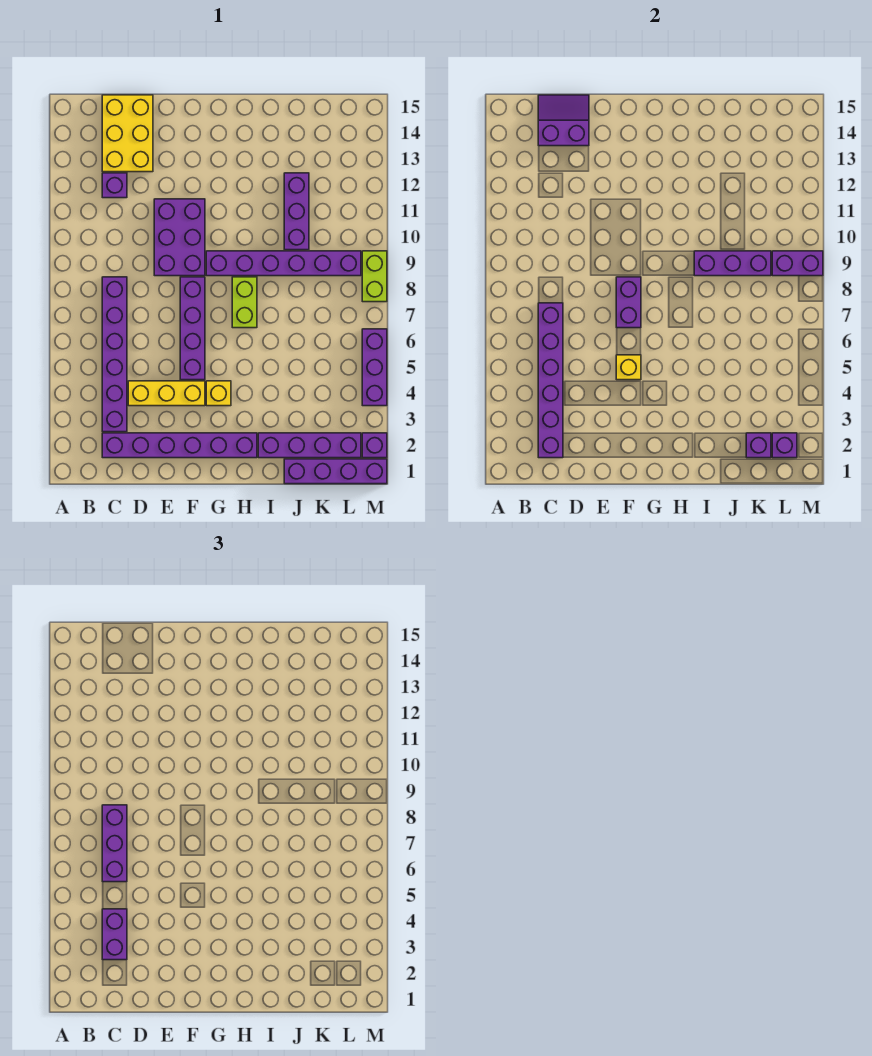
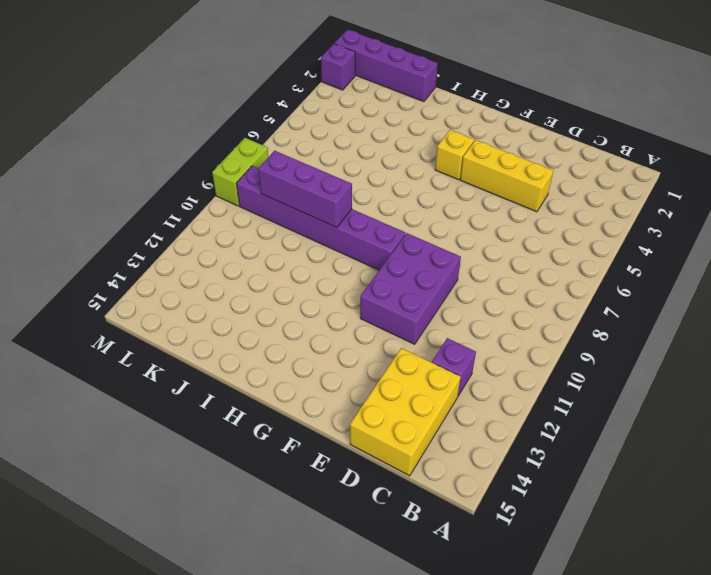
none -> purple brick C2:H2 level 1
none -> purple brick C3:C8 level 1
none -> purple brick F5:F8 level 1

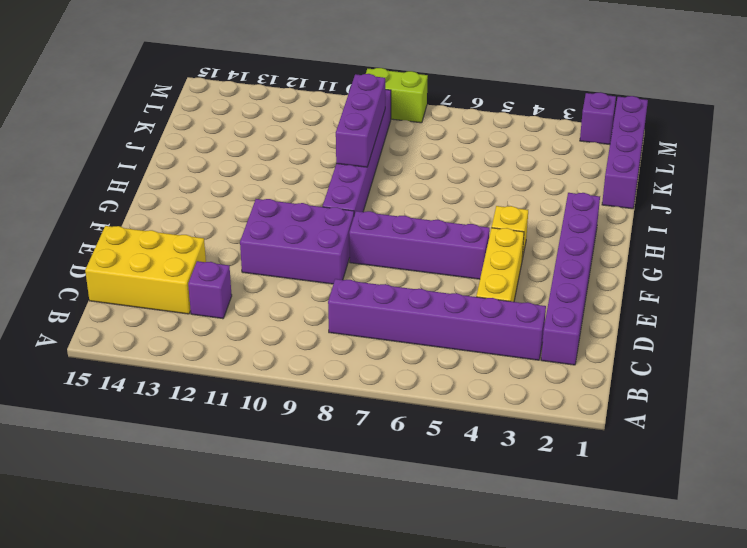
none -> lime brick H7:H8 level 1
none -> purple brick I2:L2 level 1
none -> purple brick J10:J12 level 1

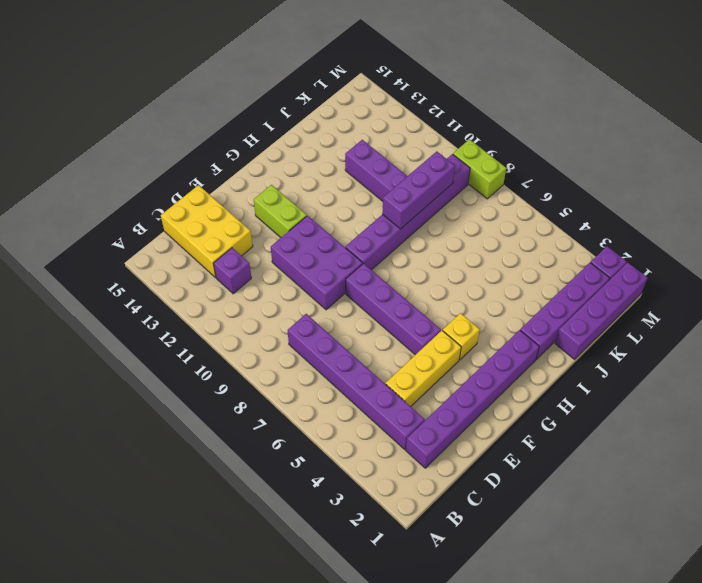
lime brick F12:F13 level 1 -> lime brick H7:H8 level 1
none -> purple brick M4:M6 level 1
none -> purple brick C2:C7 level 2
none -> purple slope C14:D15 level 2 top 14

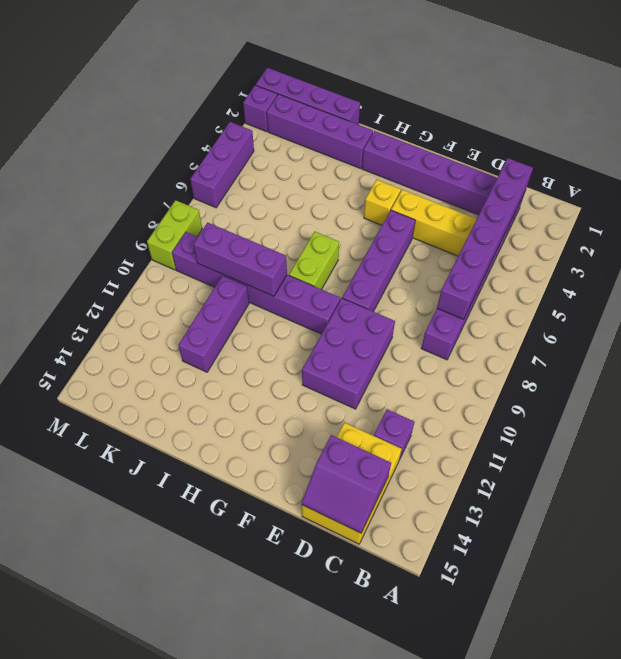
none -> yellow brick F5 level 2
none -> purple brick F7:F8 level 2
none -> purple brick K2 level 2

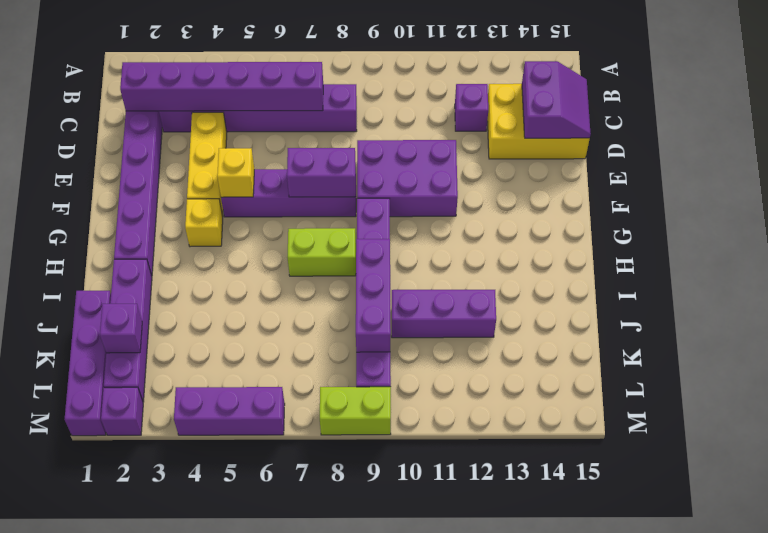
none -> purple brick L2 level 2
none -> purple brick L9:M9 level 2
none -> purple brick C3:C4 level 3

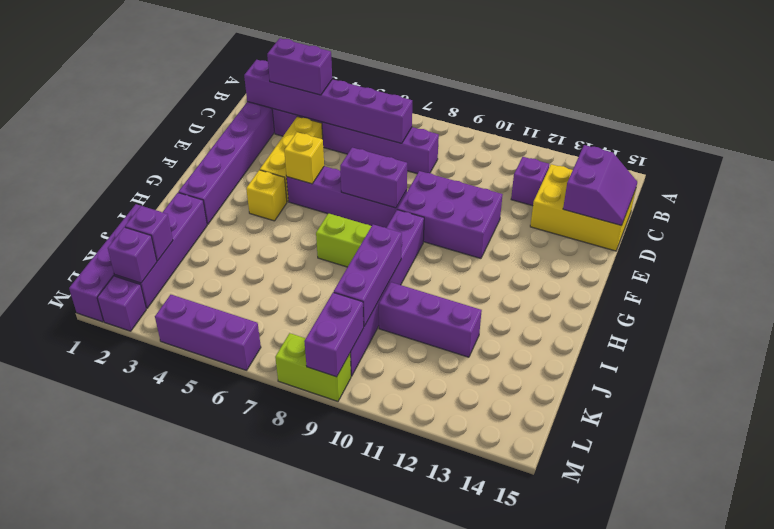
none -> purple brick C6:C8 level 3

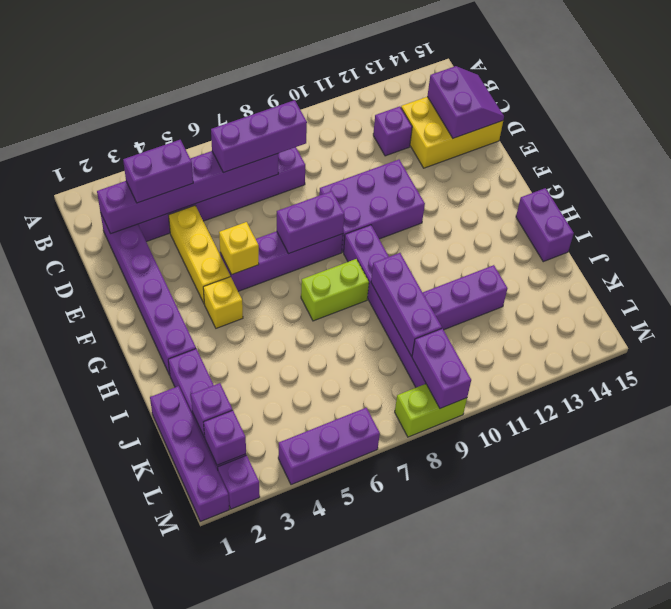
purple brick H15:I15 level 1 -> none

